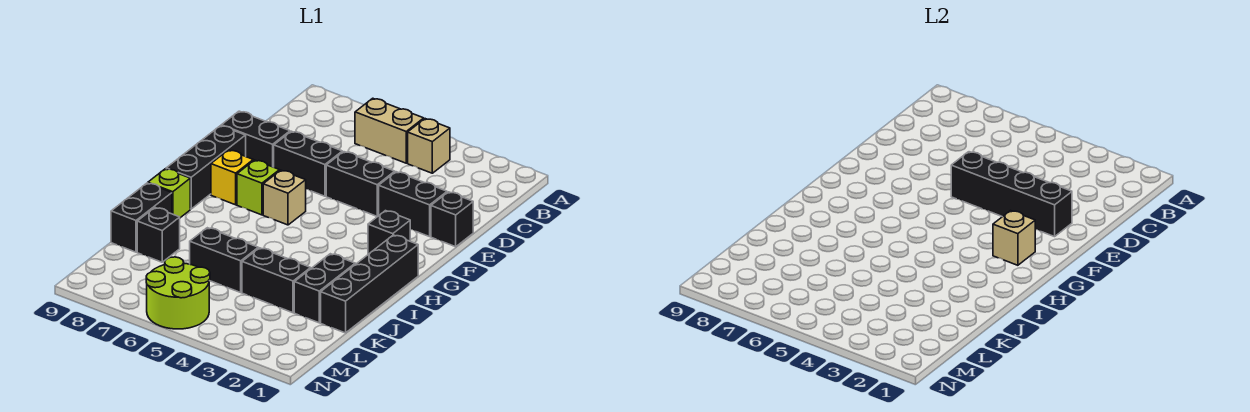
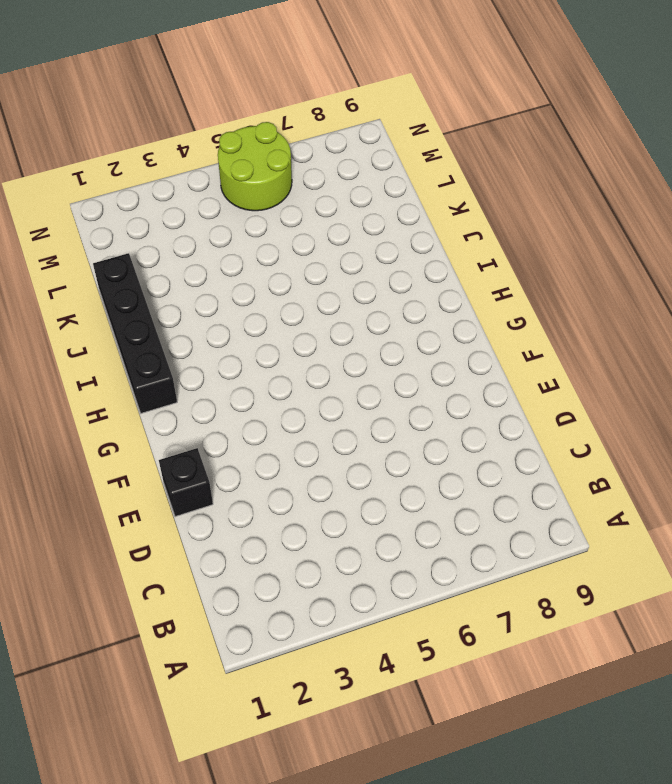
none -> tan brick B4 level 1
none -> tan brick B5:B6 level 1
none -> black brick E2:E3 level 1

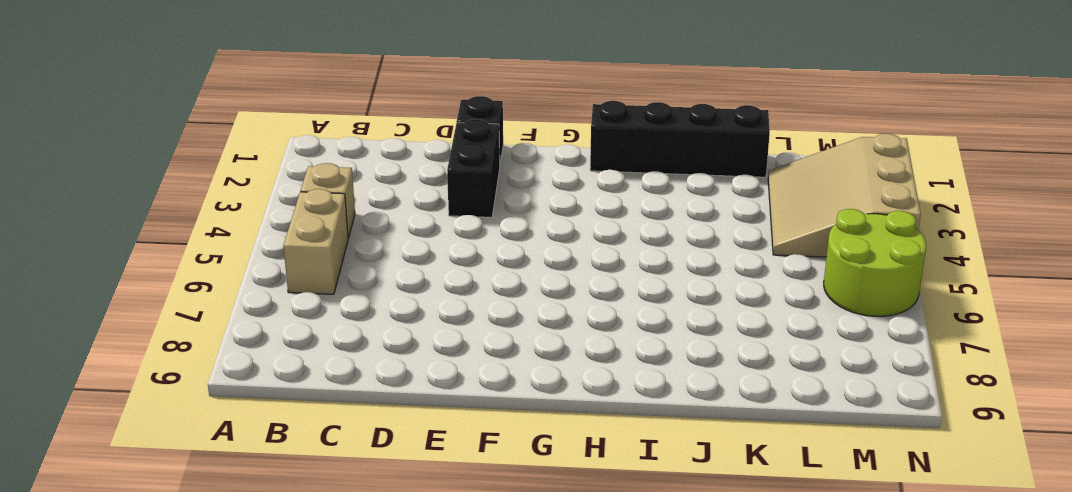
tan slope L2:N4 level 1 top N -> none
none -> black brick E4:E5 level 1
none -> black brick E6:E7 level 1
none -> black brick E8:E9 level 1

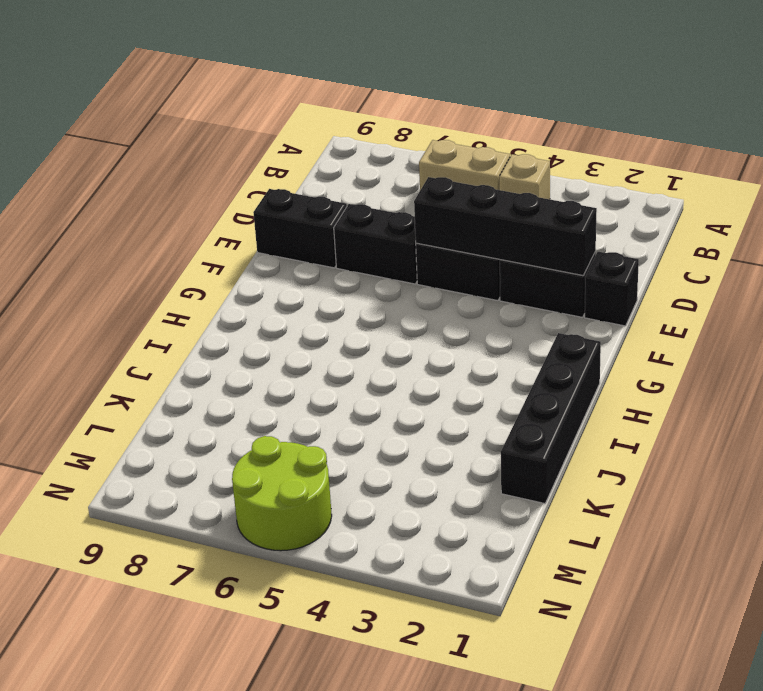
none -> black brick F9:H9 level 1
none -> black brick G2 level 1
none -> tan brick G6 level 1

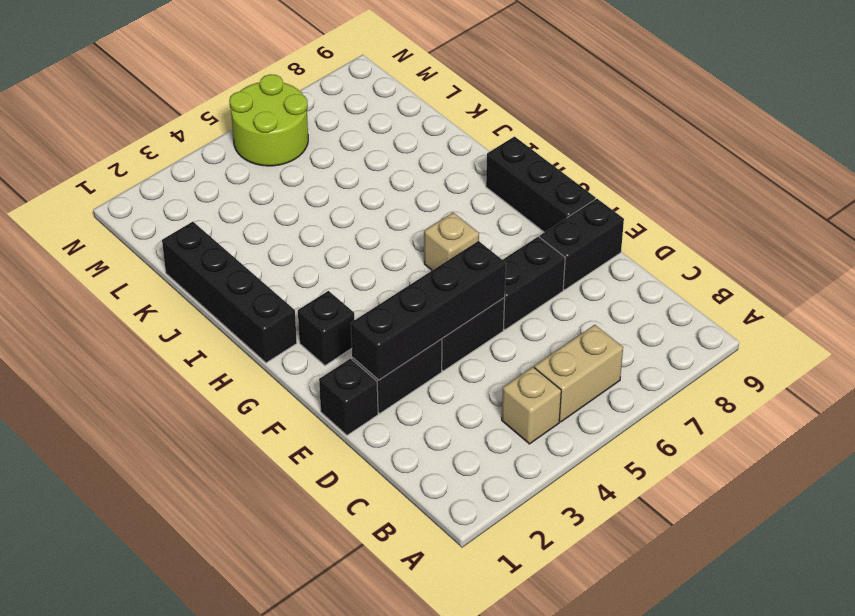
none -> lime brick G7 level 1
none -> yellow brick G8 level 1
none -> lime brick I9 level 1

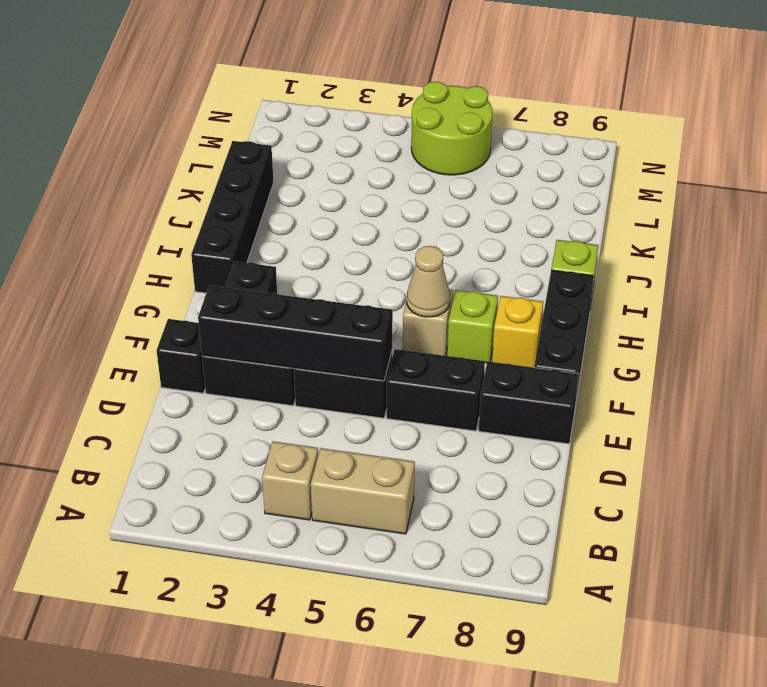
tan cone G6 level 2 -> none
none -> black brick J2:K2 level 1
none -> black brick J9:K9 level 1
none -> black brick K3:K4 level 1

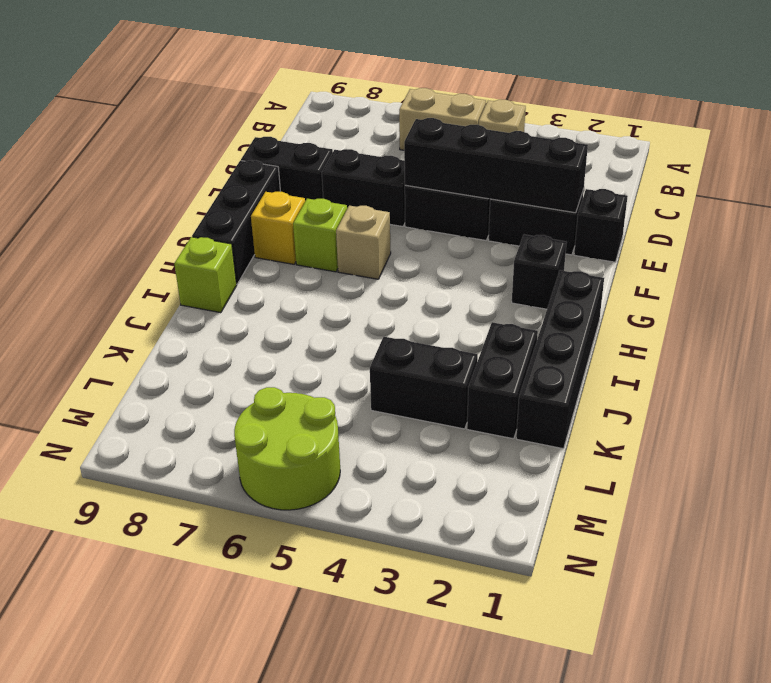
none -> black brick J9:K9 level 1
none -> black brick K5:K6 level 1
none -> black brick K8 level 1

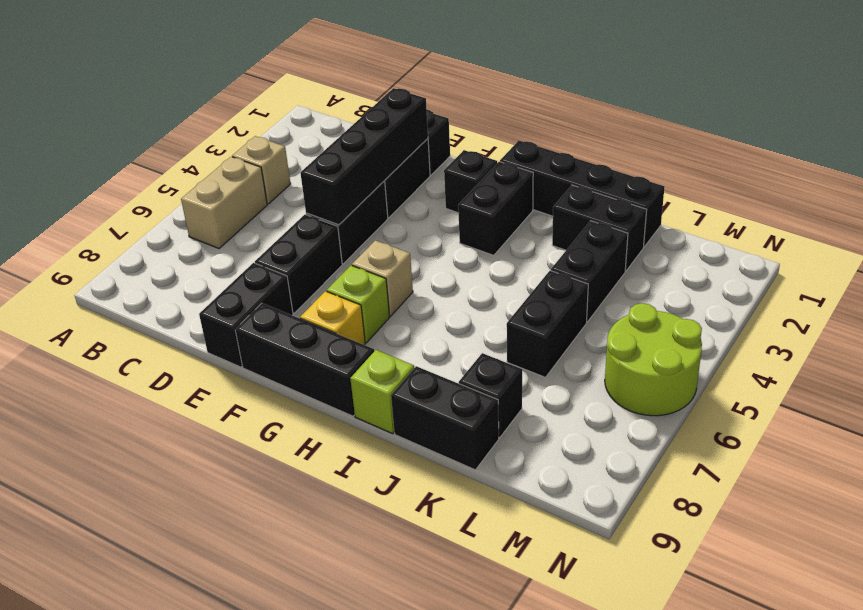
black brick H2:H3 level 1 -> none
none -> tan brick G2 level 2

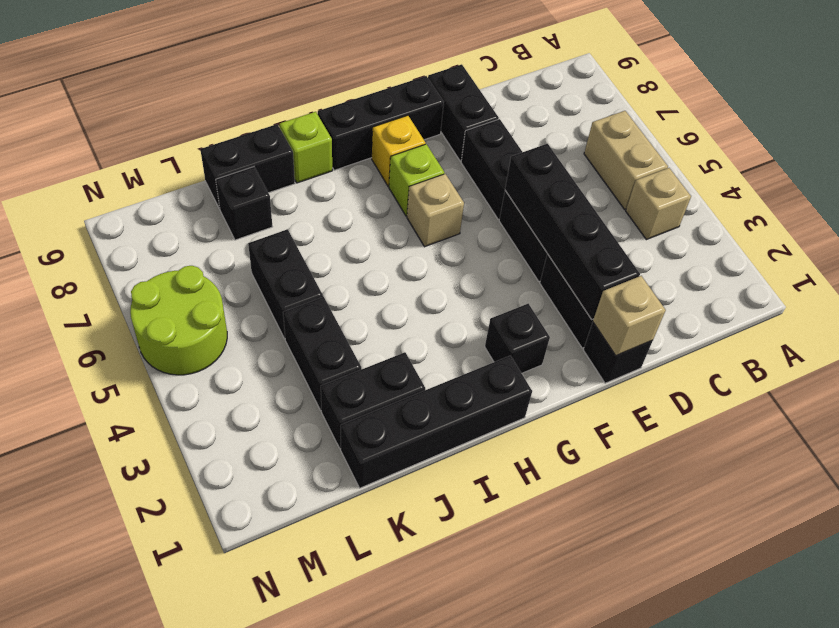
tan brick E1 level 2 -> tan brick G2 level 2

